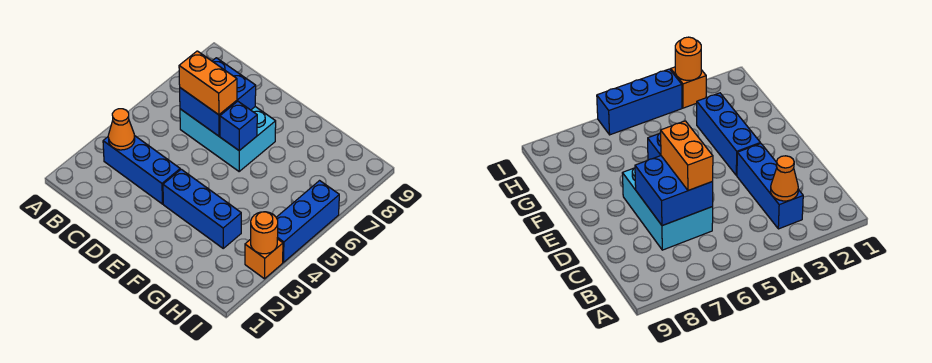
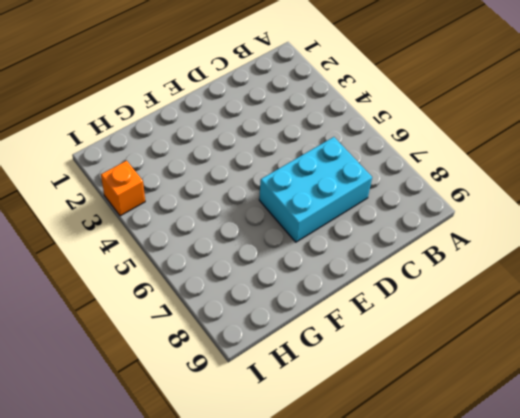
none -> blue brick B3:D3 level 1
none -> blue brick E3:G3 level 1

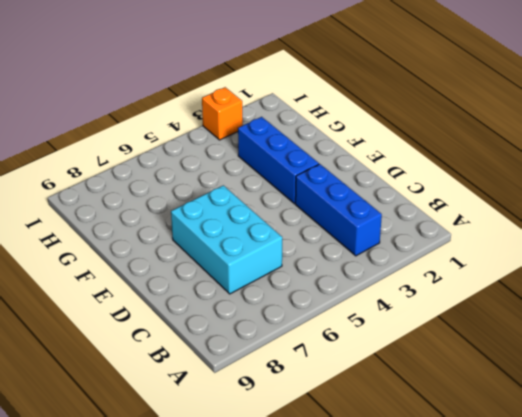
none -> blue brick I4:I6 level 1
none -> orange cone B3 level 2

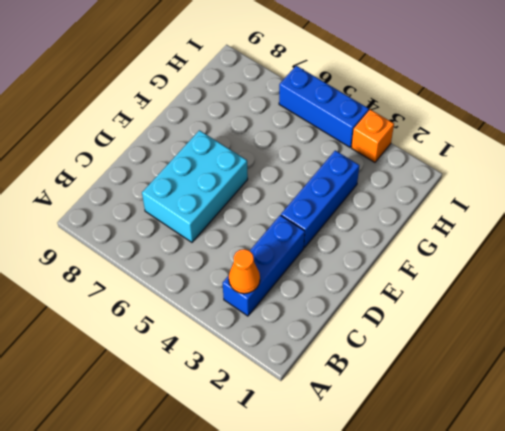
none -> blue brick C6:D7 level 2
none -> blue brick E6 level 2

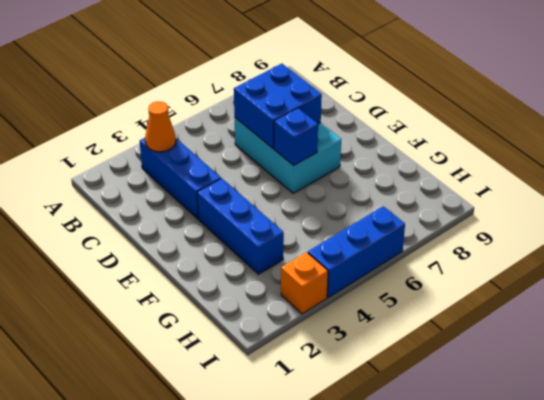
none -> orange round brick I3 level 2
none -> orange brick C6:D6 level 3

